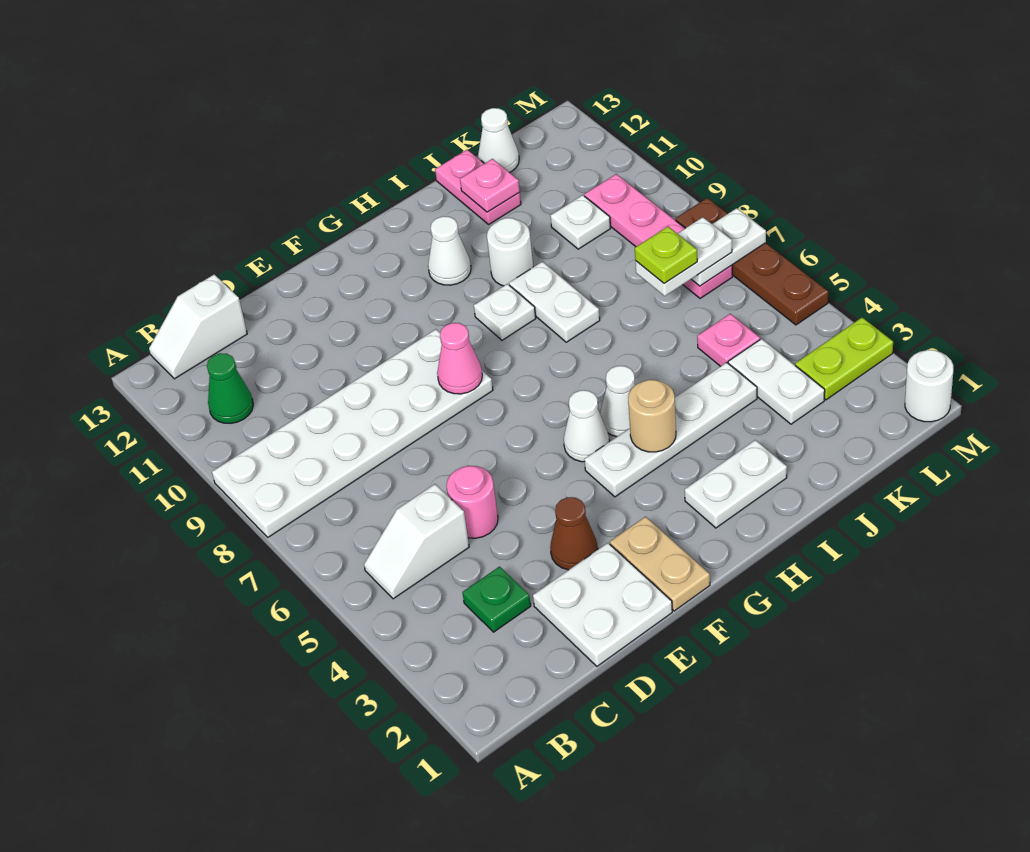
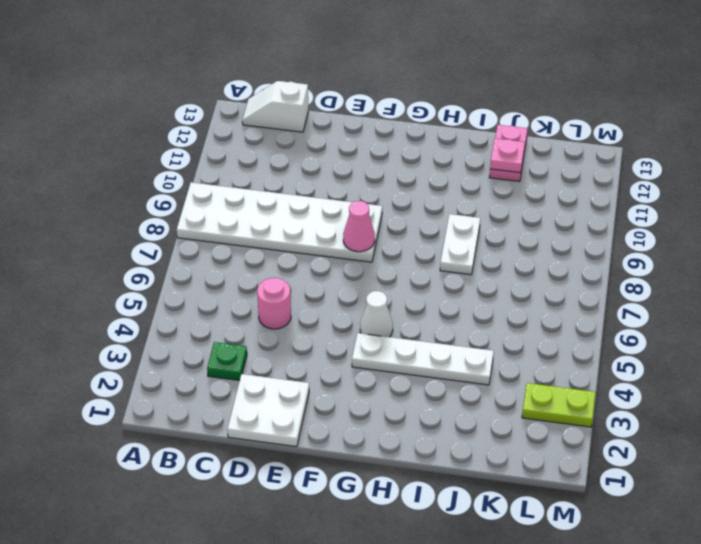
none -> white slope B5:C5 level 1 top C
none -> green cone B11 level 1
none -> brown cone E3 level 1
none -> tan plate F1:F2 level 1

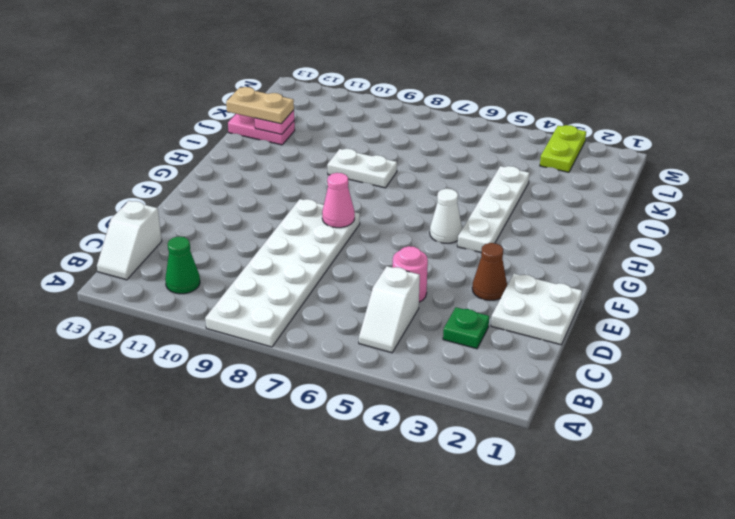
tan plate J12:J13 level 3 -> tan plate F1:F2 level 1
none -> white plate H2:I2 level 1
none -> white cone H5 level 1
none -> white plate H9 level 1
none -> white cone H11 level 1

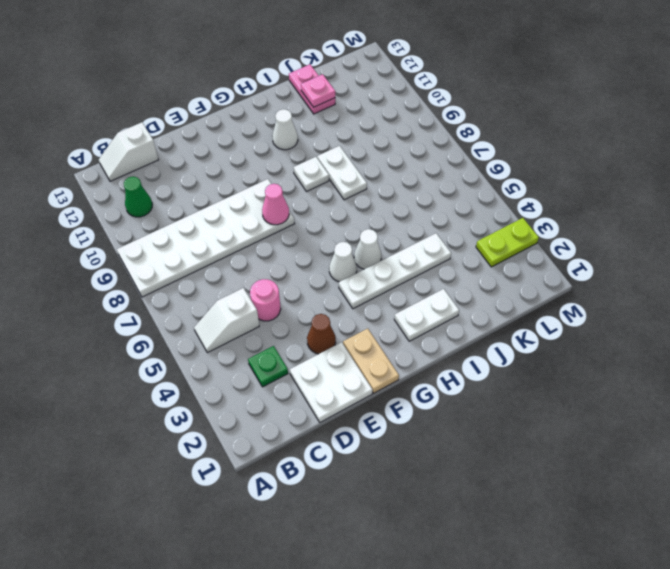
none -> white round brick I10 level 1
none -> white plate K3:K4 level 1
none -> pink plate K5 level 1
none -> white plate K10 level 1

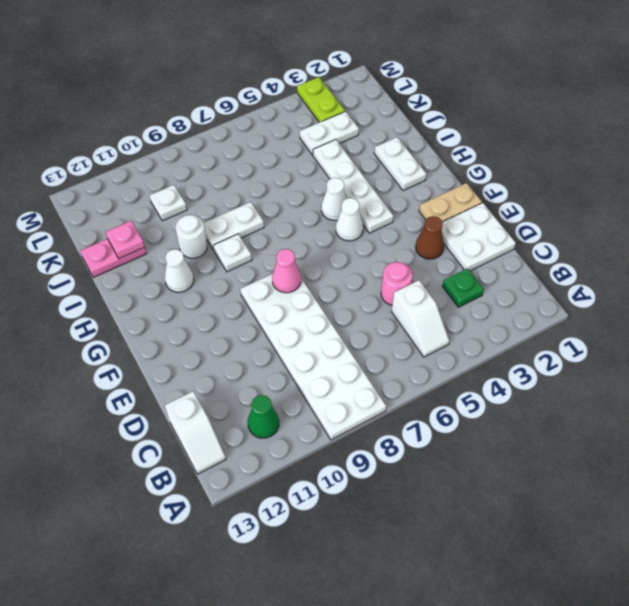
none -> pink plate K5 level 1
none -> white cone K13 level 1
none -> pink plate L7:L10 level 1
none -> white round brick M1 level 1

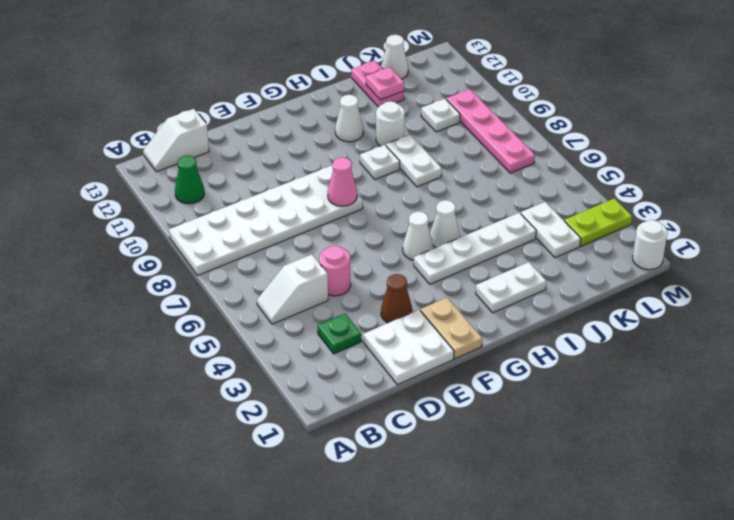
none -> pink plate K5 level 1
none -> brown plate M5:M8 level 1
none -> tan round brick H4 level 2
none -> white plate L7:M7 level 2

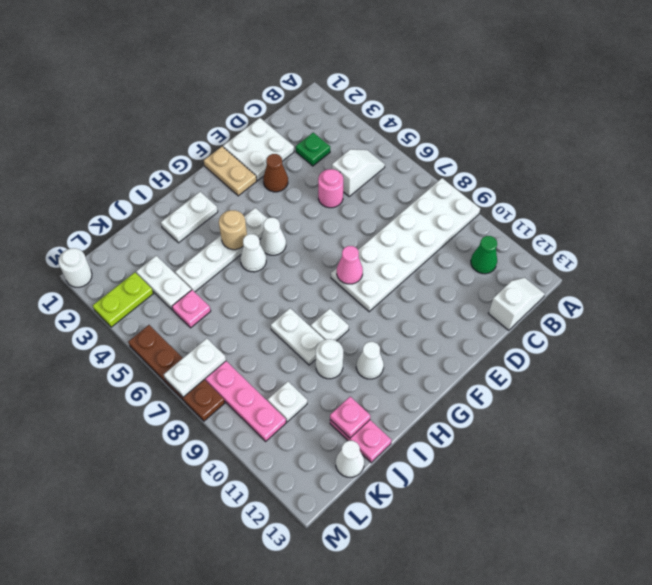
none -> white plate K7:L7 level 3
none -> lime plate K7 level 4

